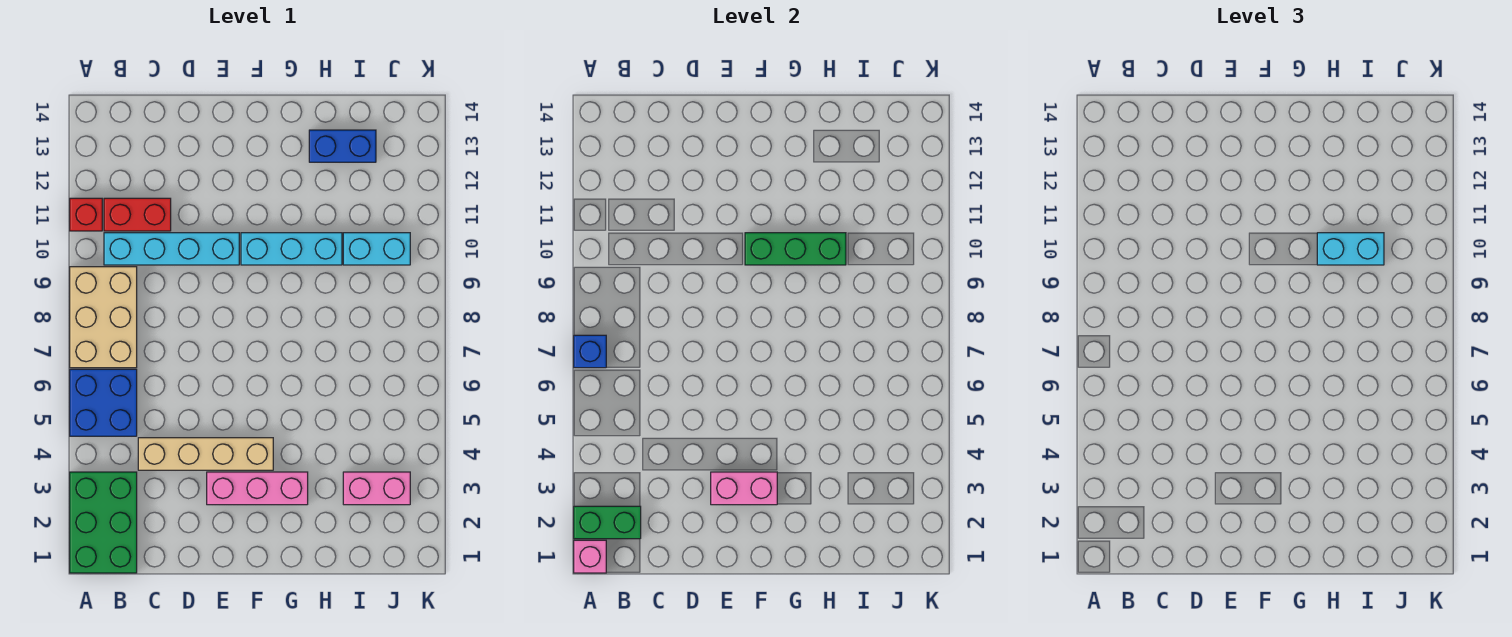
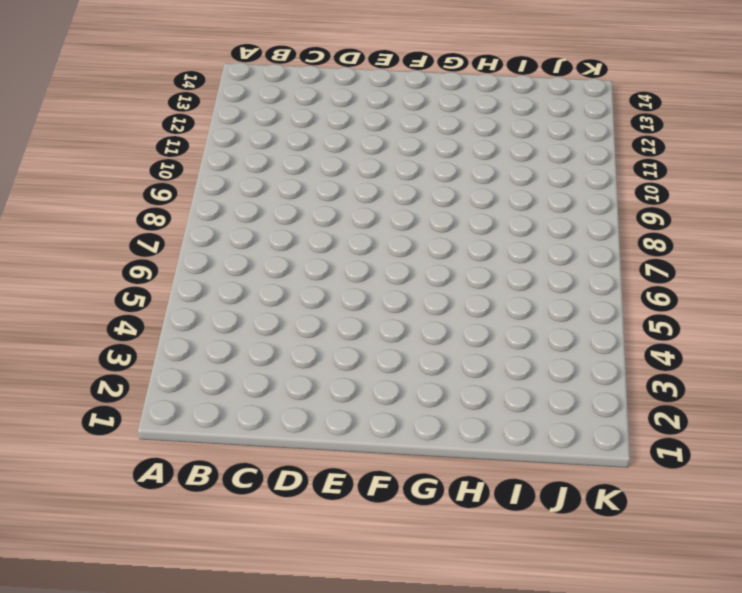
none -> green brick A1:B3 level 1
none -> blue brick A5:B6 level 1
none -> tan brick A7:B9 level 1

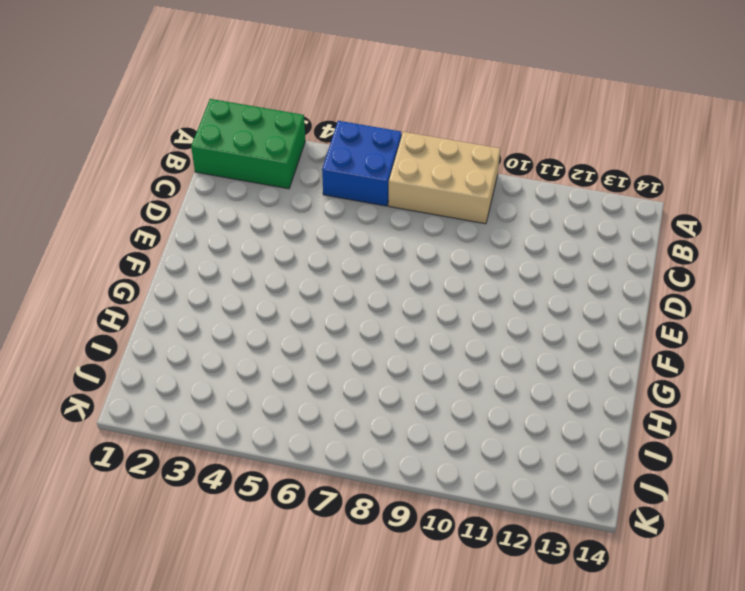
none -> red brick A11 level 1
none -> cyan brick B10:E10 level 1
none -> red brick B11:C11 level 1

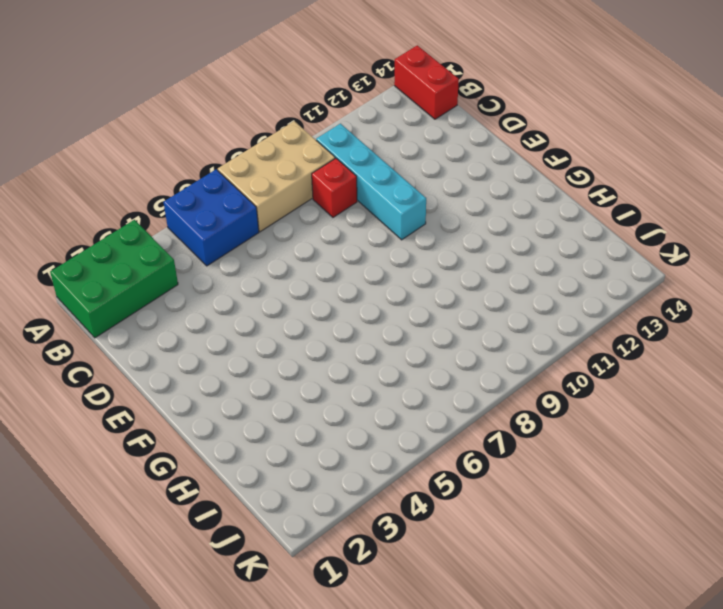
red brick A14:B14 level 1 -> red brick B11:C11 level 1
red brick C9 level 1 -> red brick A11 level 1
none -> tan brick C4:F4 level 1
none -> pink brick E3:G3 level 1
none -> cyan brick F10:H10 level 1

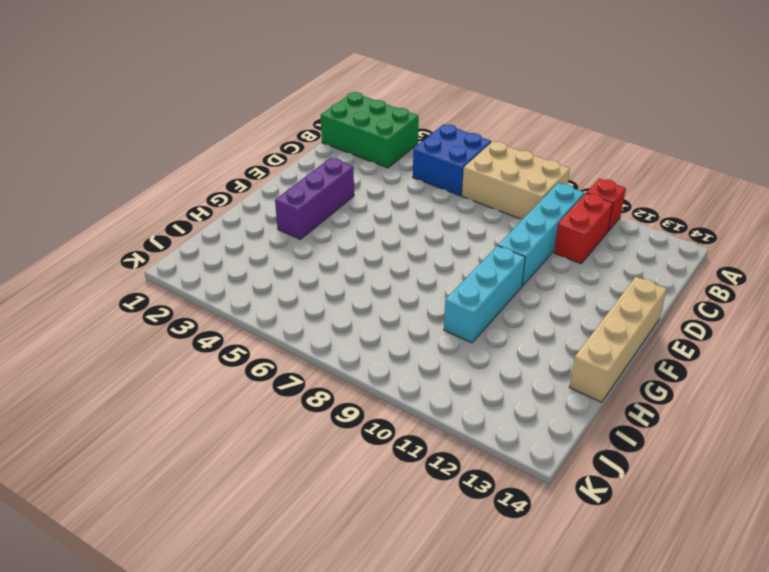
purple brick E3:G3 level 1 -> pink brick E3:G3 level 1
tan brick E14:H14 level 1 -> tan brick C4:F4 level 1
none -> blue brick H13:I13 level 1
none -> pink brick I3:J3 level 1
none -> cyan brick I10:J10 level 1

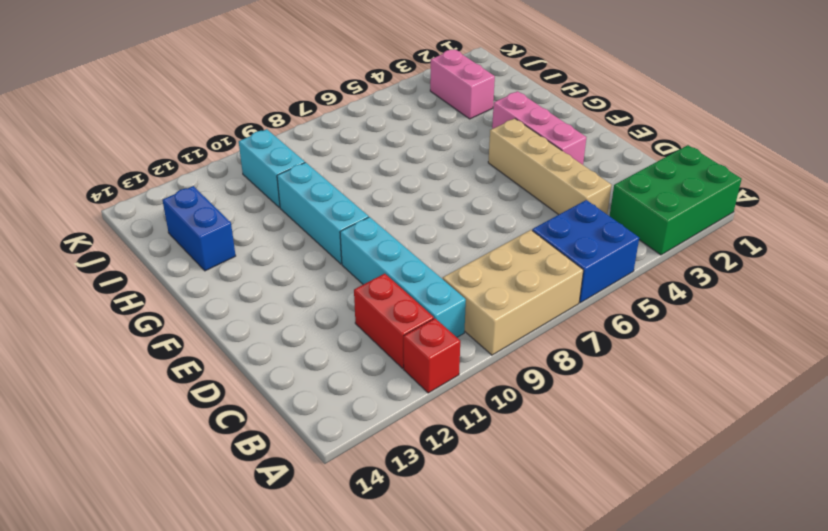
none -> pink brick A1 level 2
none -> green brick A2:B2 level 2
none -> blue brick A7 level 2

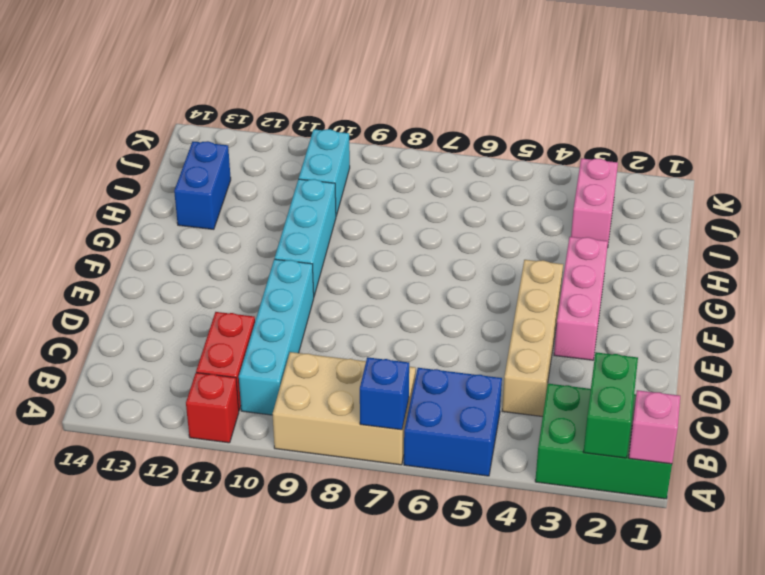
none -> pink brick E3:F3 level 2
none -> green brick F10:H10 level 2
none -> cyan brick H10:I10 level 3

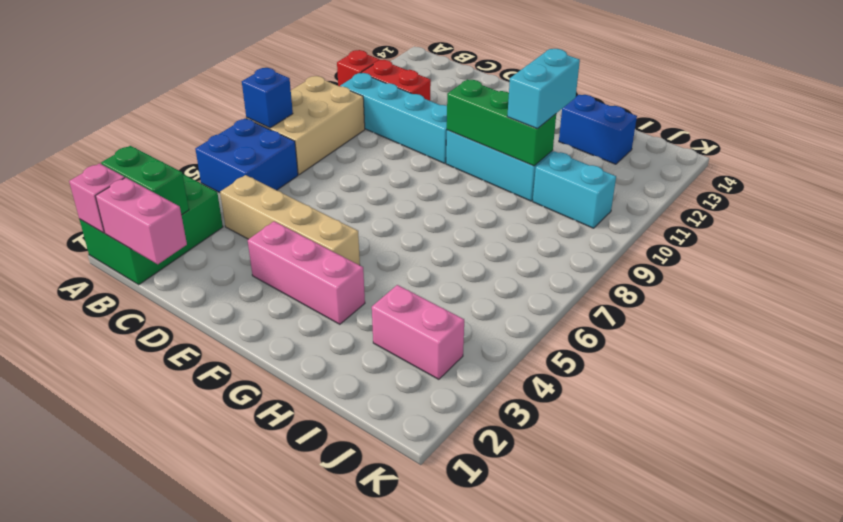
pink brick B1:C1 level 2 -> pink brick E3:F3 level 2
cyan brick H10:H11 level 3 -> cyan brick H10:I10 level 3

